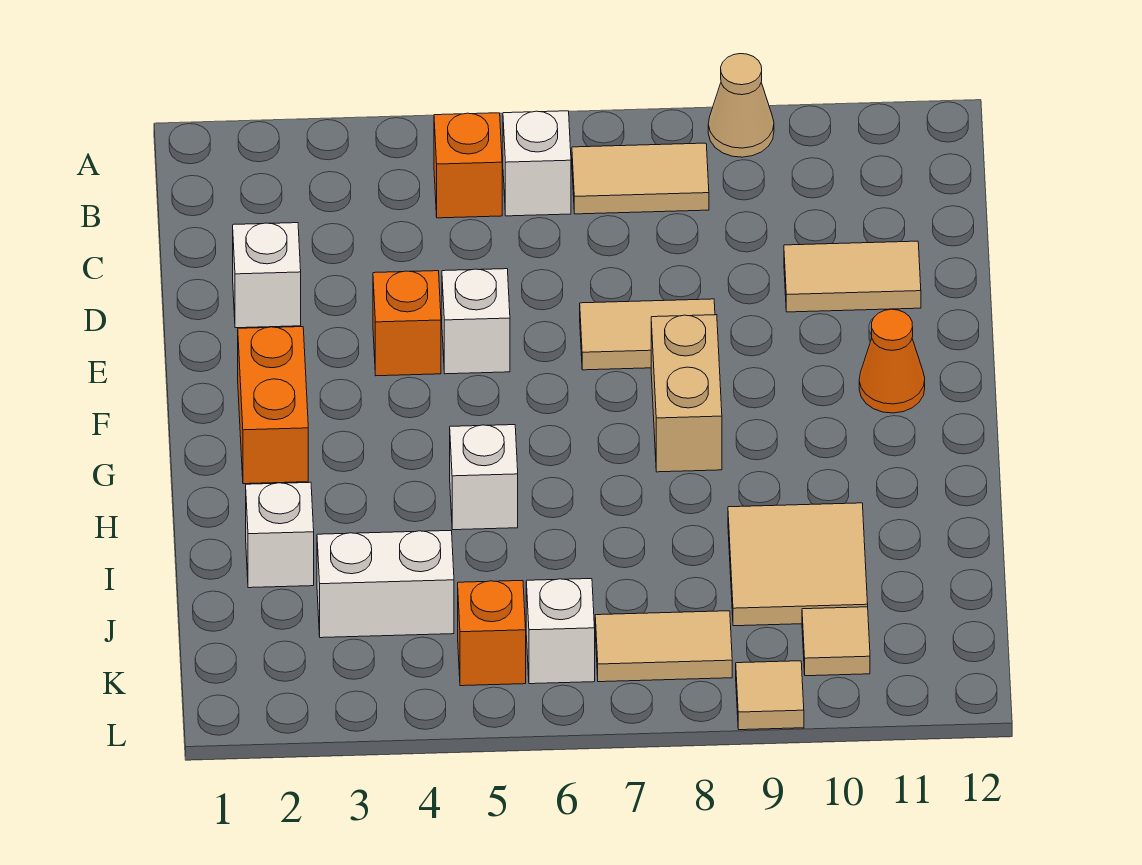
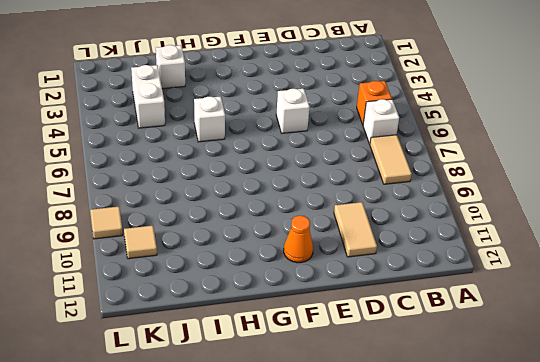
none -> tan cone A9 level 1
none -> white brick D2 level 1
none -> orange brick E4 level 1

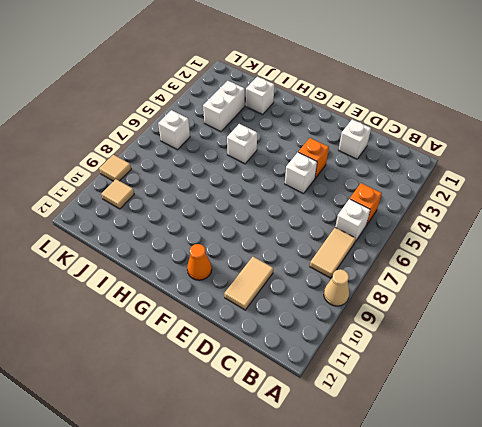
none -> tan tile E7:E8 level 1
none -> orange brick F2:G2 level 1
none -> tan brick F8:G8 level 1

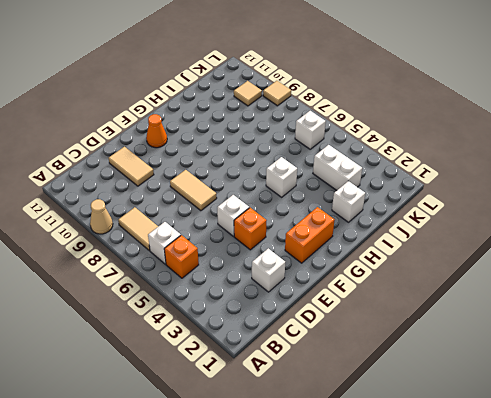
none -> tan brick F8:G8 level 1
none -> tan tile I9:J10 level 1
none -> orange brick K5 level 1

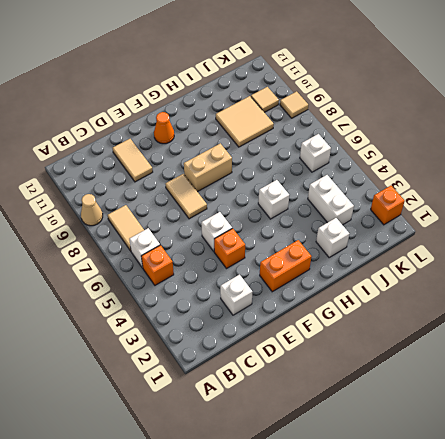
orange brick L2 level 1 -> orange brick K5 level 1
none -> tan tile K7:K8 level 1

